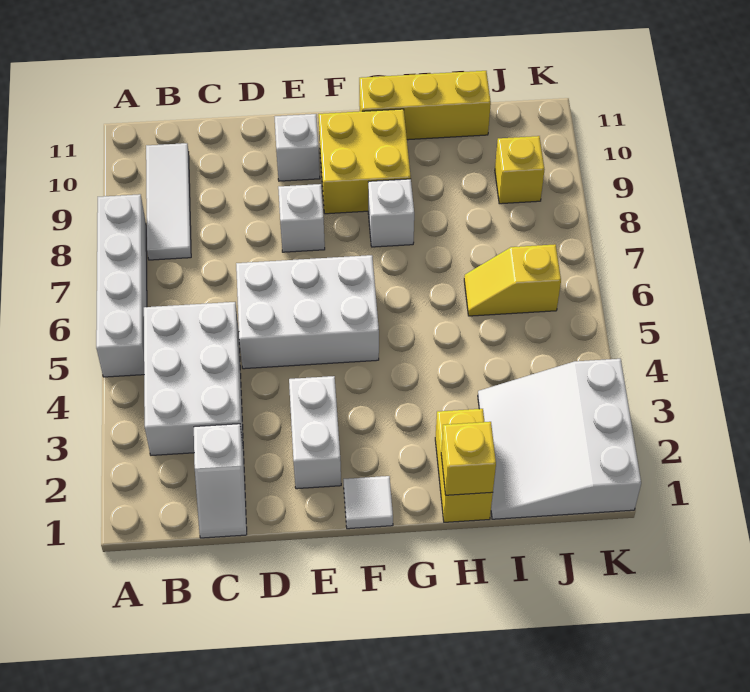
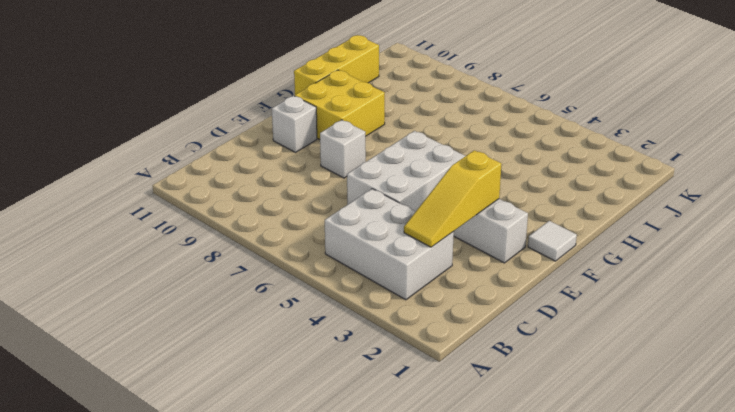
yellow slope C3:E3 level 2 top E -> none
none -> white brick A5:A8 level 1
none -> white tile B8:B10 level 1
none -> white slope C1:C2 level 1 top 2

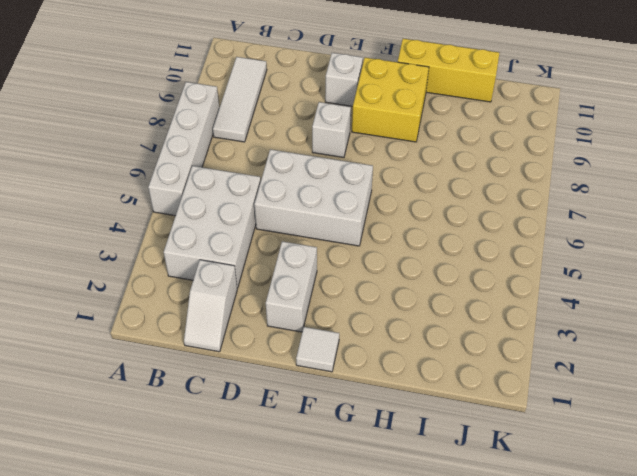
none -> white brick G8 level 1
none -> yellow brick H1:H2 level 1
none -> white slope I1:K3 level 1 top K

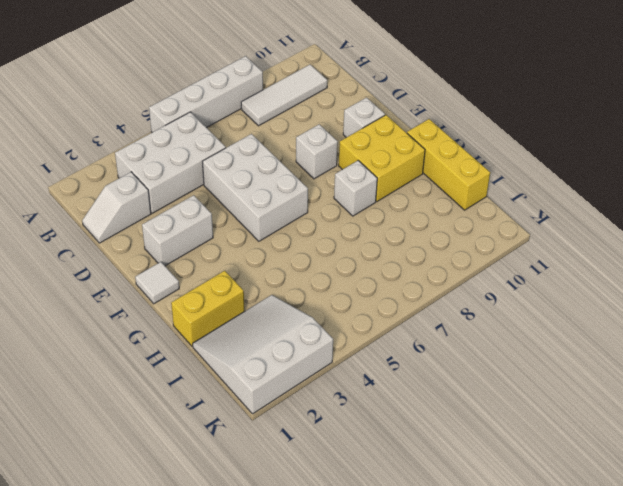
none -> yellow slope I6:J6 level 1 top J
none -> yellow brick J9 level 1
none -> yellow brick H1 level 2

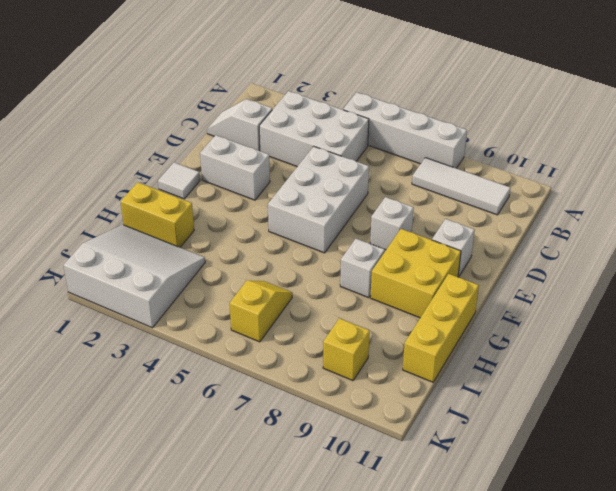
none -> yellow brick H1 level 2

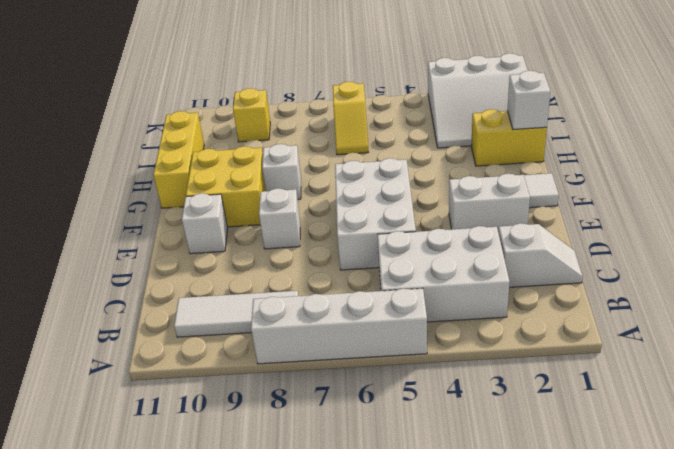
white brick H1 level 2 -> yellow brick H1 level 2

